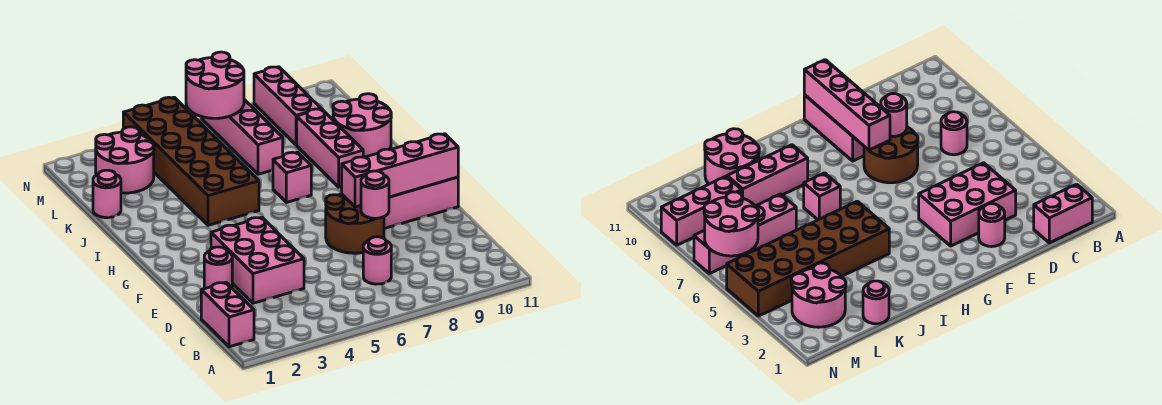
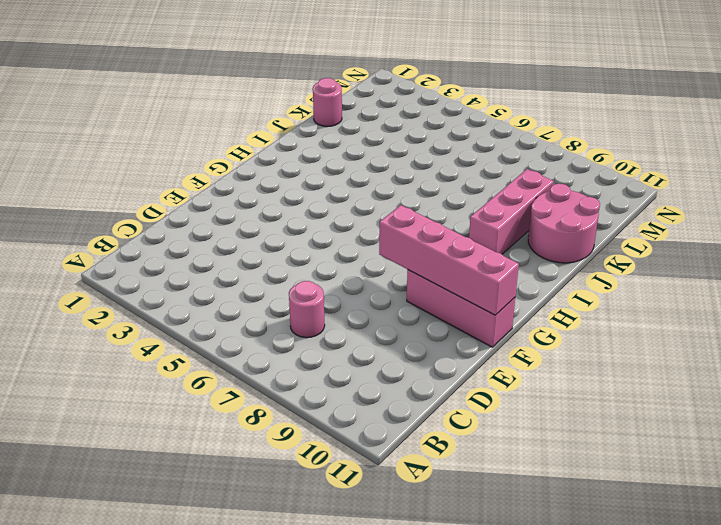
none -> pink brick B1:C1 level 1
none -> pink brick D3:F4 level 1
none -> pink round brick E2 level 1

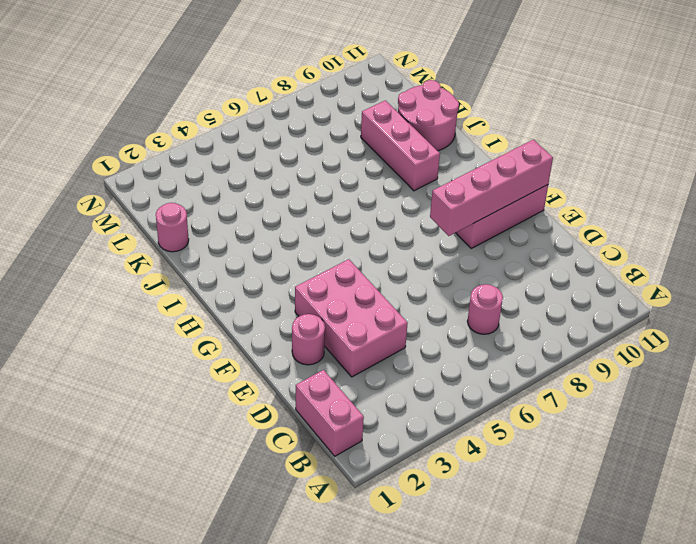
none -> brown round brick E7:F8 level 1
none -> brown brick I4:N5 level 1
none -> pink brick I7 level 1

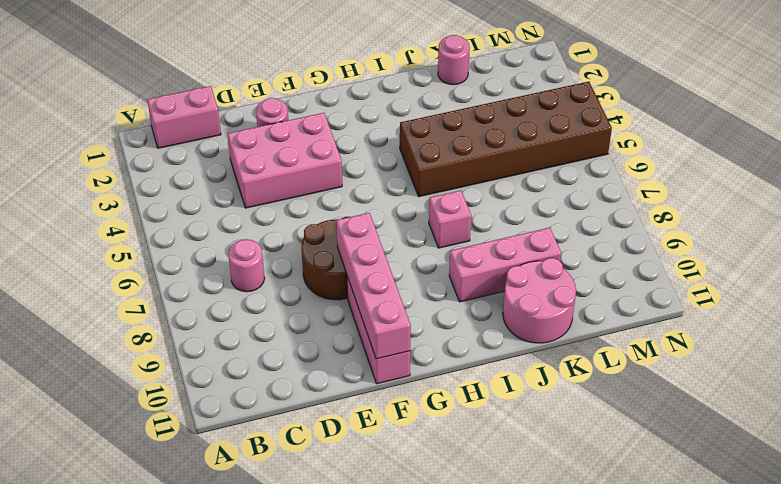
none -> pink brick K7:N7 level 1
none -> pink round brick L2:M3 level 1
none -> pink brick L9:N9 level 1

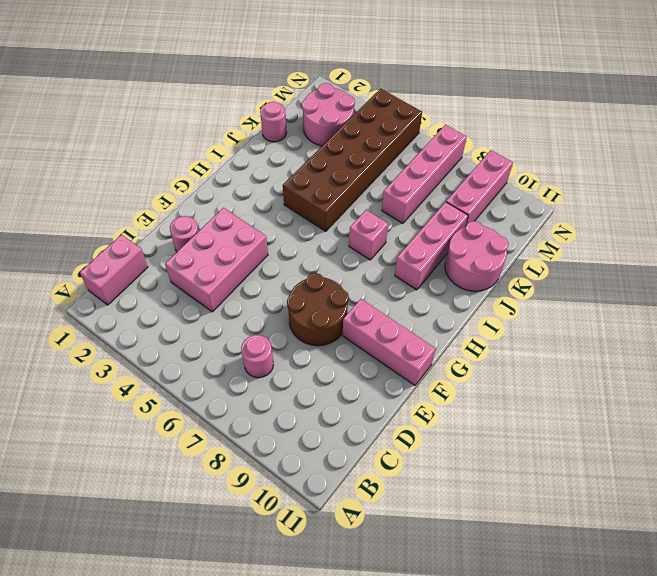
none -> pink round brick E8 level 2
none -> pink brick F8:F11 level 2
none -> pink round brick M6:N7 level 2

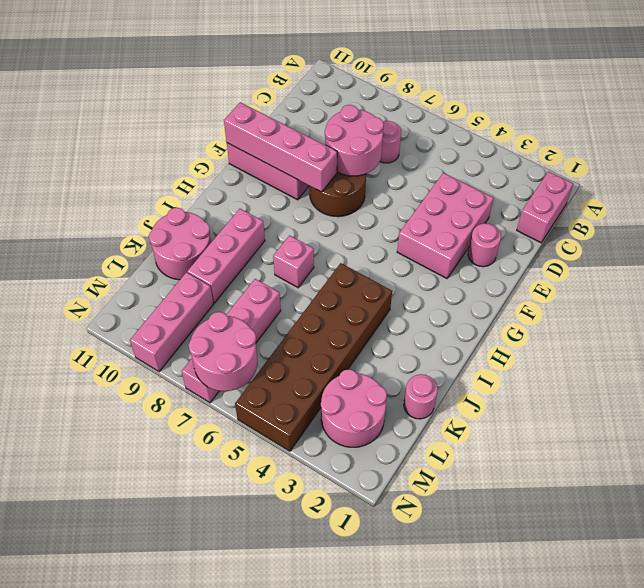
pink round brick D7:E8 level 2 -> pink round brick E8 level 2

